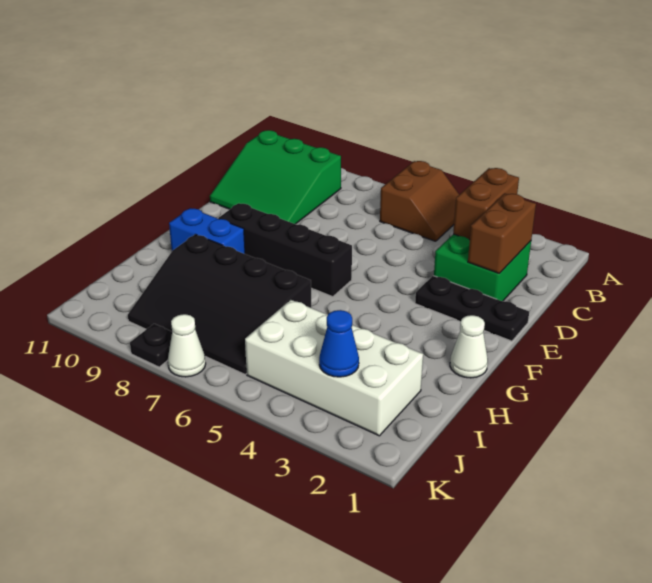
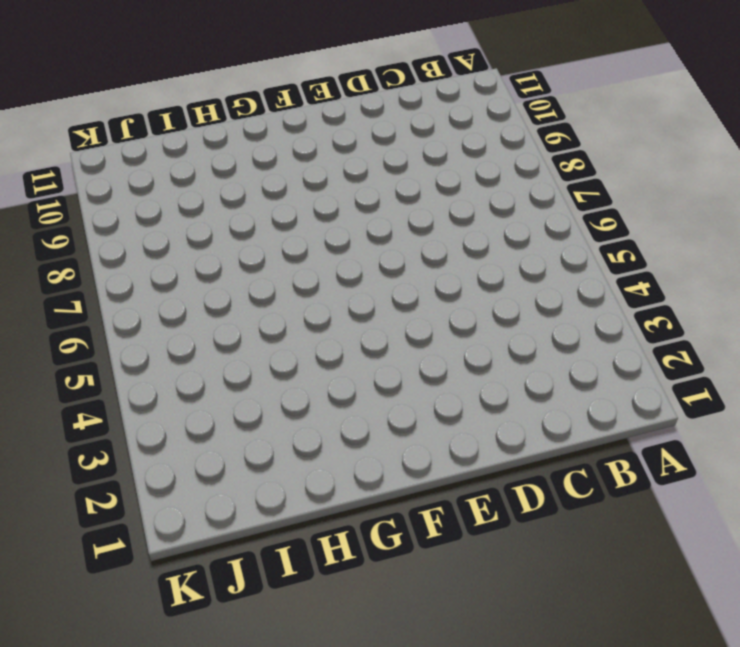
none -> brown slope A5:B6 level 1 top 6
none -> green slope B9:D11 level 1 top B
none -> green brick C2:D3 level 1

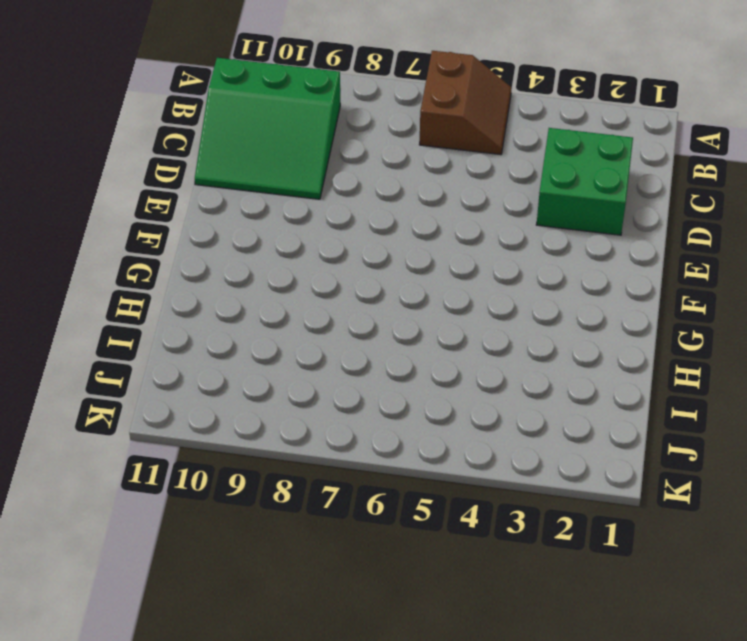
none -> black plate E1:E3 level 1
none -> black brick F6:F9 level 1
none -> white cone G1 level 1

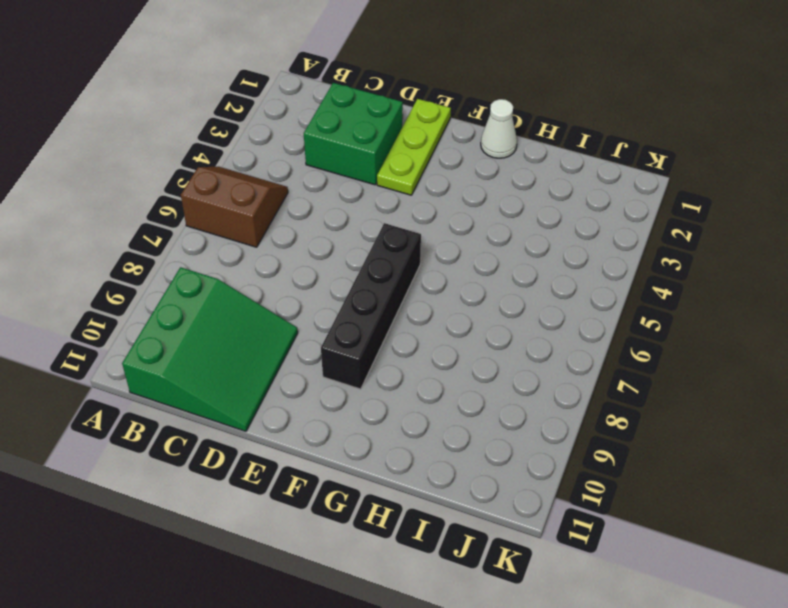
lime plate E1:E3 level 1 -> black plate E1:E3 level 1
none -> blue brick G9:G10 level 1
none -> black slope H6:J9 level 1 top H
none -> white brick I2:J5 level 1

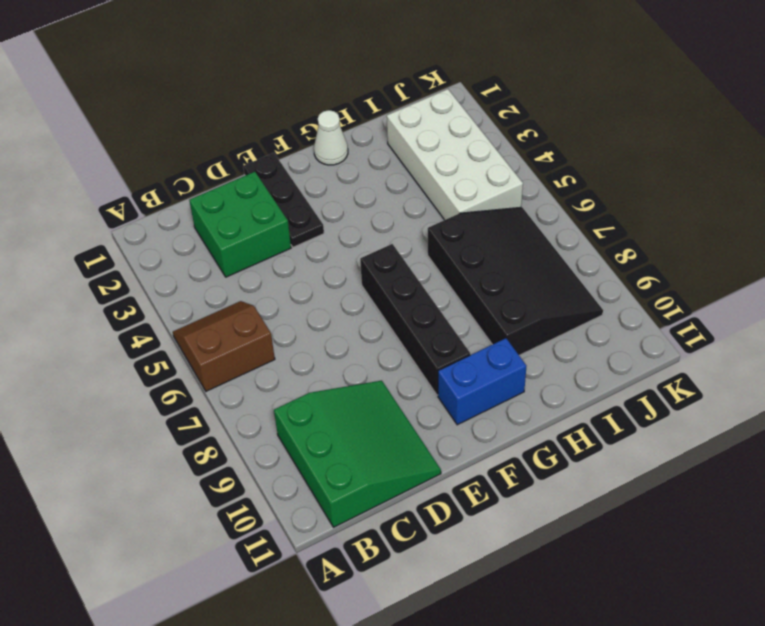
blue brick F10:G10 level 1 -> blue brick G9:G10 level 1
none -> white cone K7 level 1
none -> black plate K8 level 1
none -> brown brick B3:C3 level 2

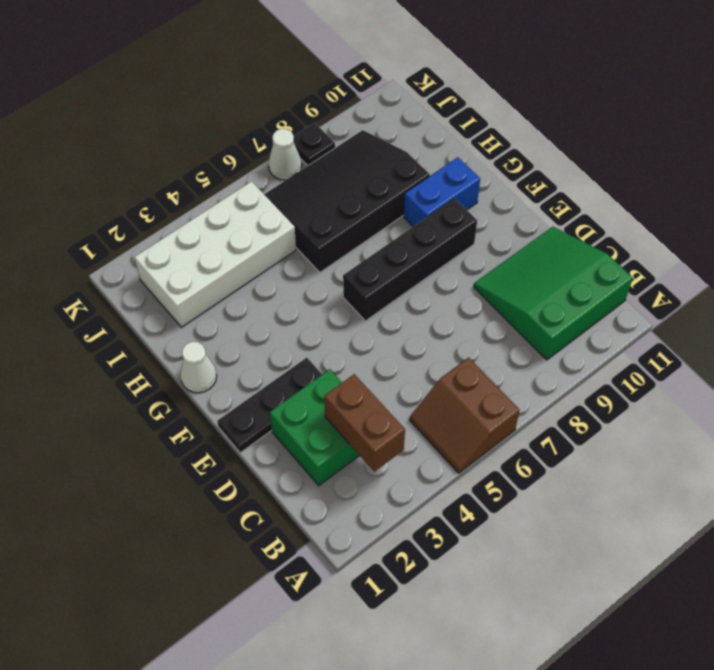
none -> brown brick C2:D2 level 2
none -> blue cone J3 level 2

